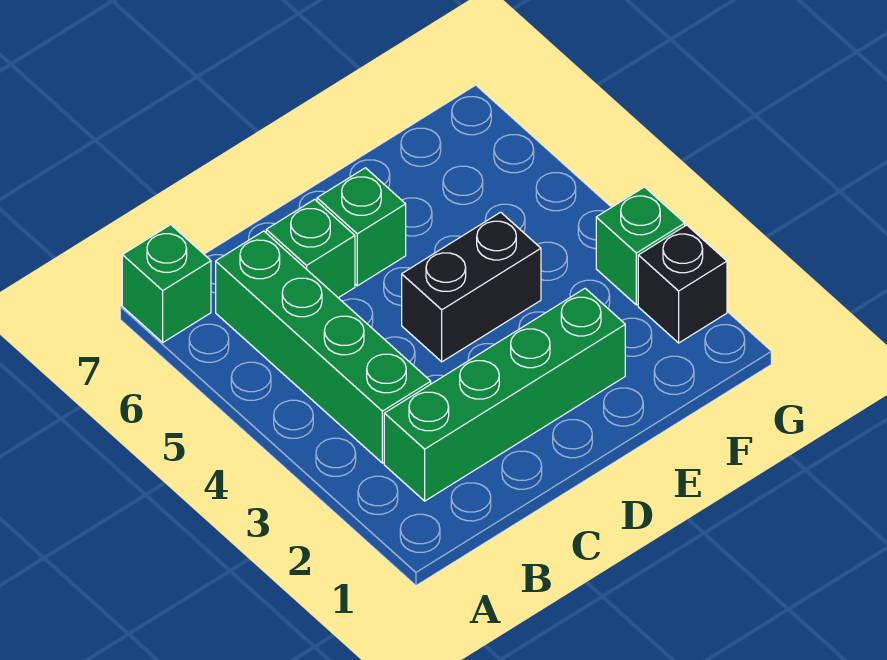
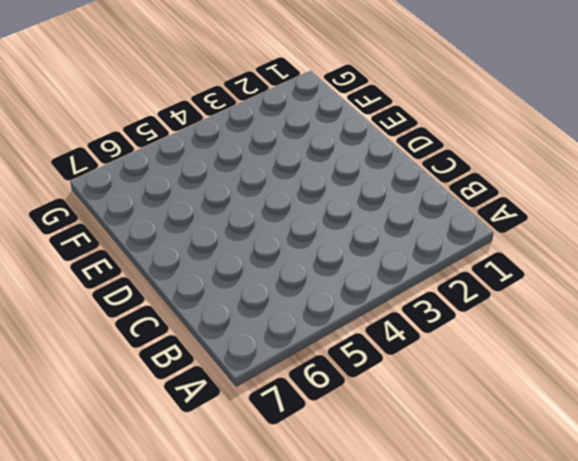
none -> green brick A7 level 1
none -> green brick B2:E2 level 1

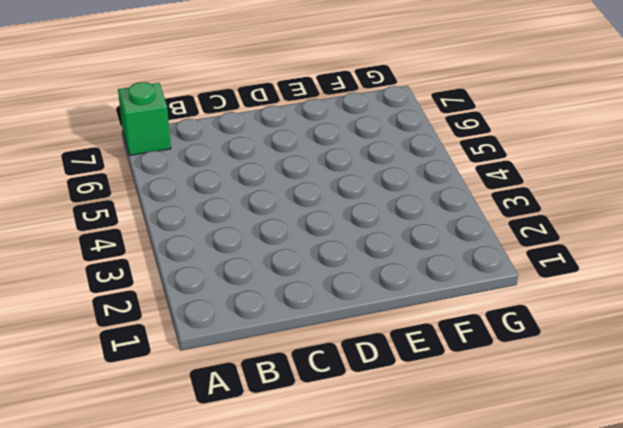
none -> green brick B2:E2 level 1
none -> green brick B3:B6 level 1

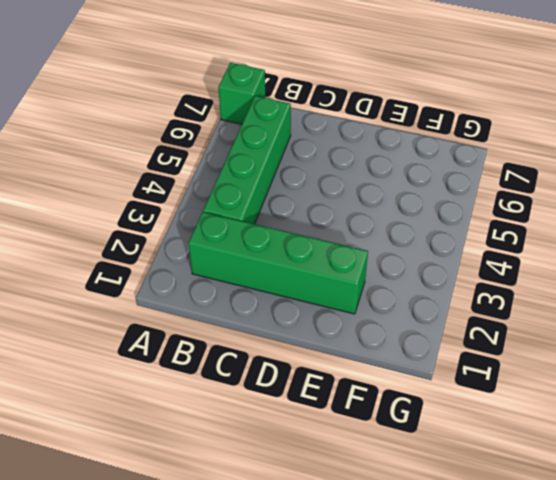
none -> green brick C6 level 1
none -> black brick D4:E4 level 1

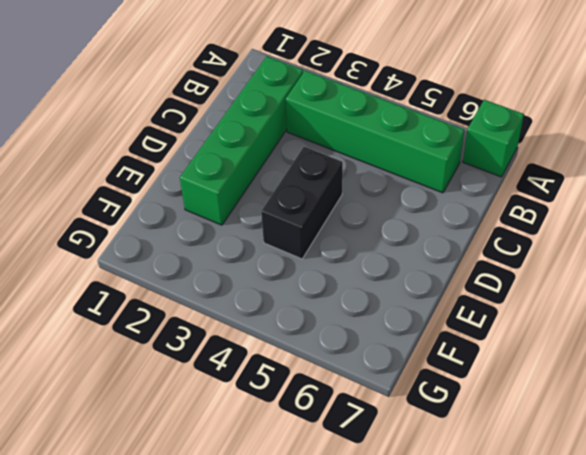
none -> green brick C6 level 1
none -> green brick D6 level 1

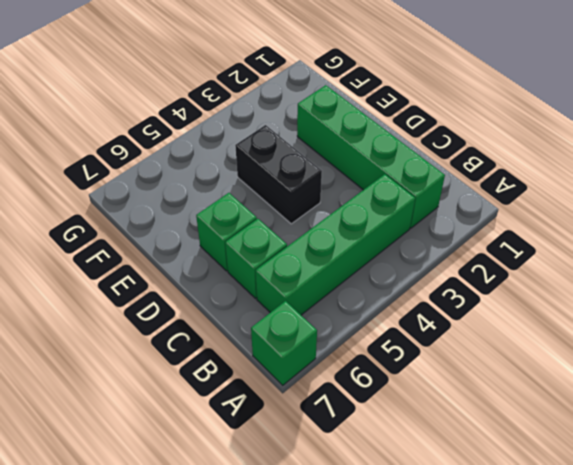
none -> black brick G2 level 1
none -> green brick G3 level 1

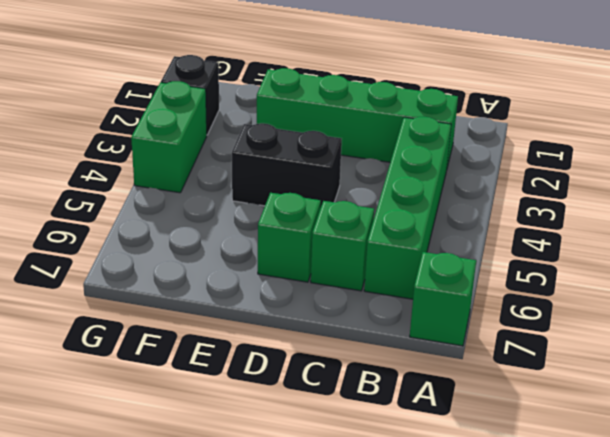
green brick G3:G4 level 1 -> green brick G3 level 1

